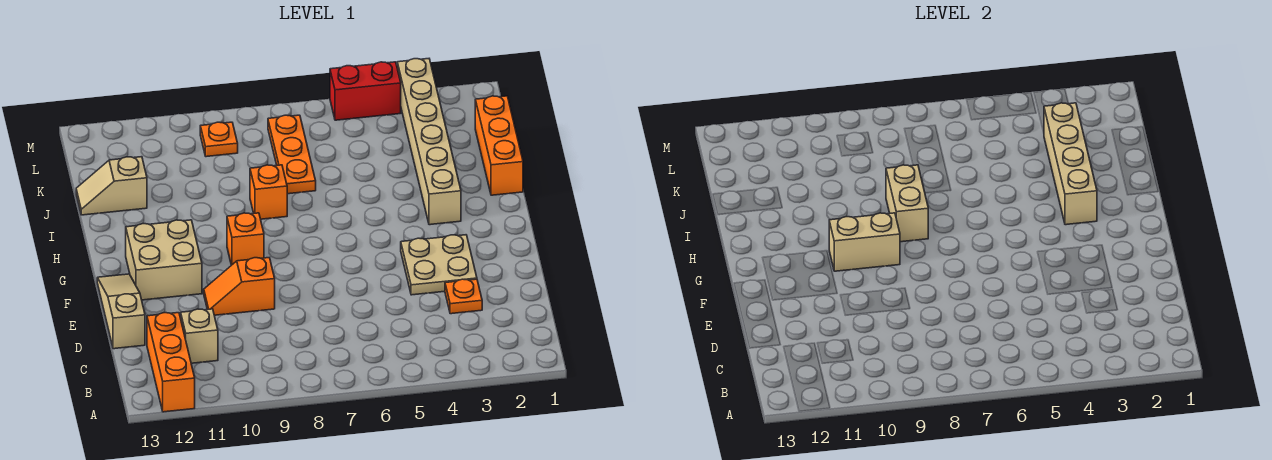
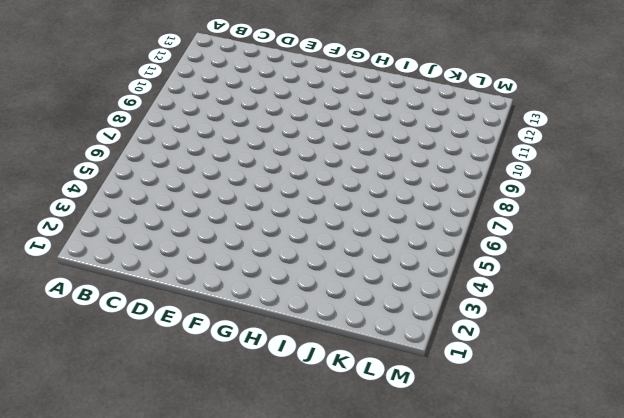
none -> orange brick A12:C12 level 1
none -> tan brick C11 level 1
none -> orange plate D3 level 1

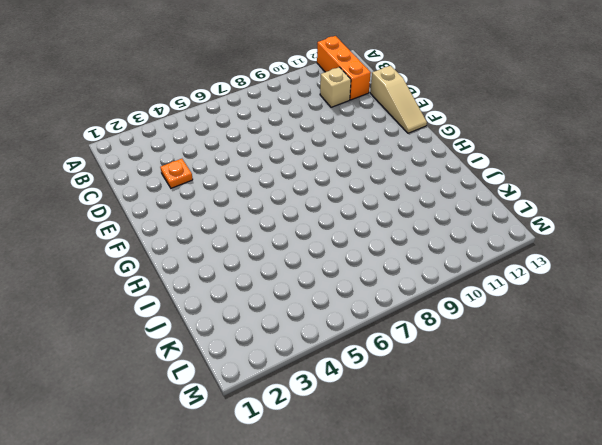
none -> tan plate E3:F4 level 1
none -> orange slope E9:E10 level 1 top 9
none -> tan brick F11:G12 level 1

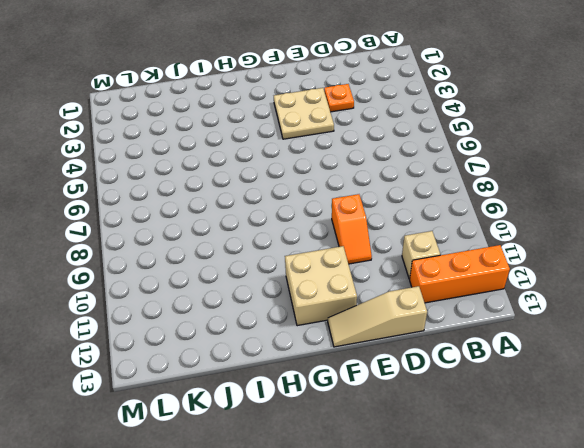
none -> orange brick G9 level 1
none -> tan brick H3:M3 level 1
none -> orange brick I1:K1 level 1

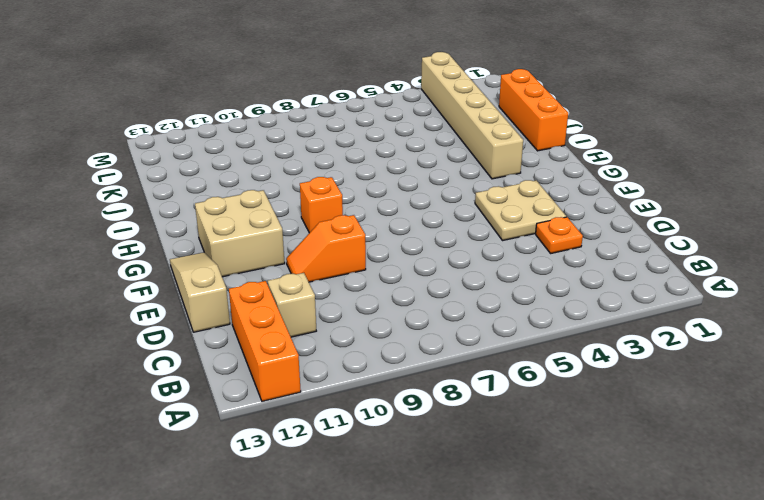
none -> orange brick I8 level 1
none -> orange plate J7:L7 level 1
none -> tan slope J12:J13 level 1 top 12

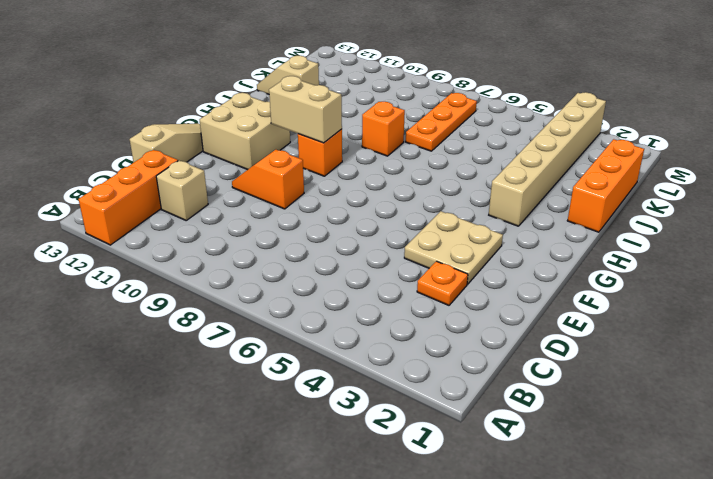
none -> orange plate L9 level 1
none -> red brick M4:M5 level 1
none -> tan brick H3:K3 level 2

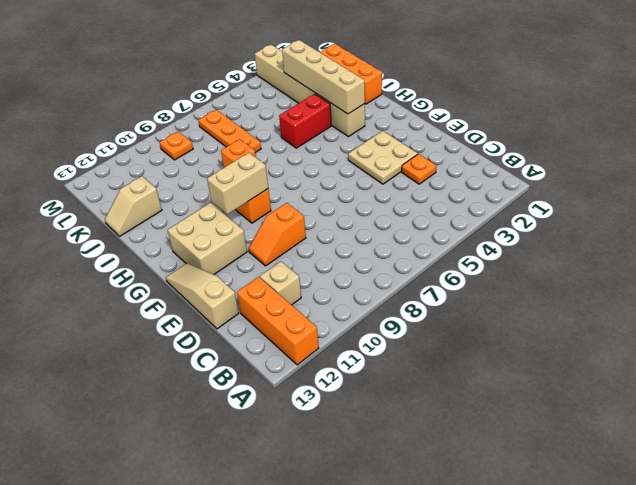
red brick I4:I5 level 1 -> red brick M4:M5 level 1
none -> tan brick H8:I8 level 2

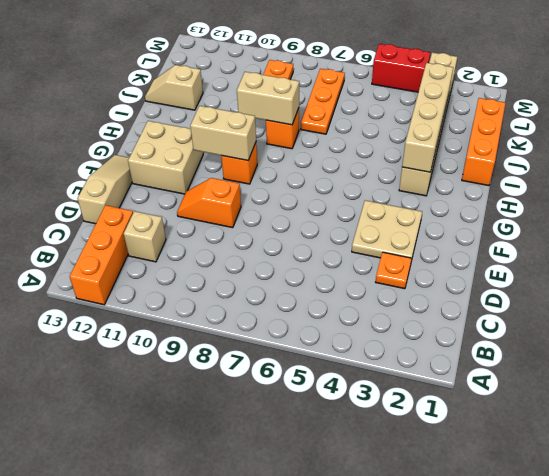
tan brick I8:I9 level 2 -> tan brick H8:I8 level 2

